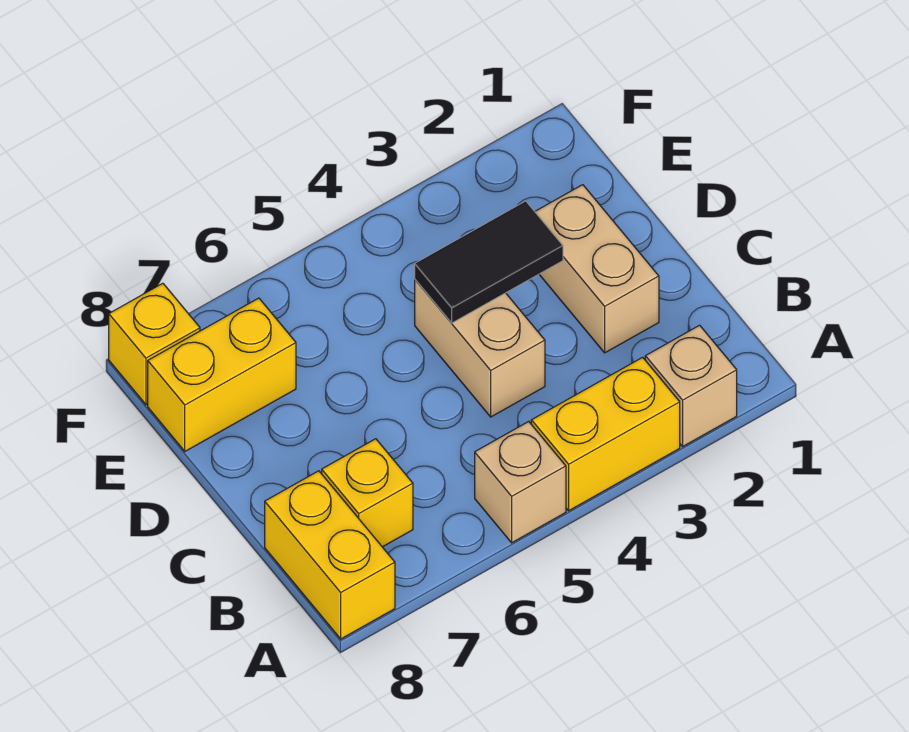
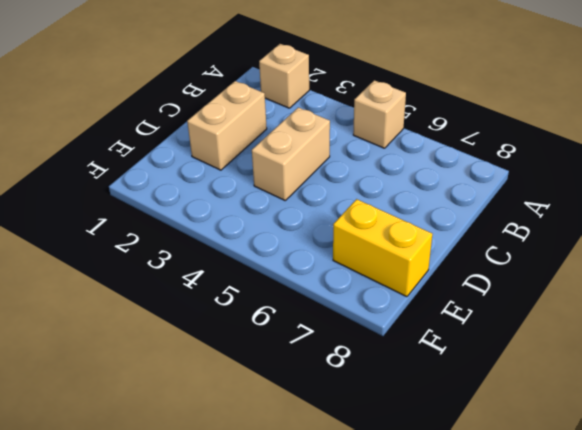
none -> yellow brick A3:A4 level 1
none -> yellow brick A8:B8 level 1

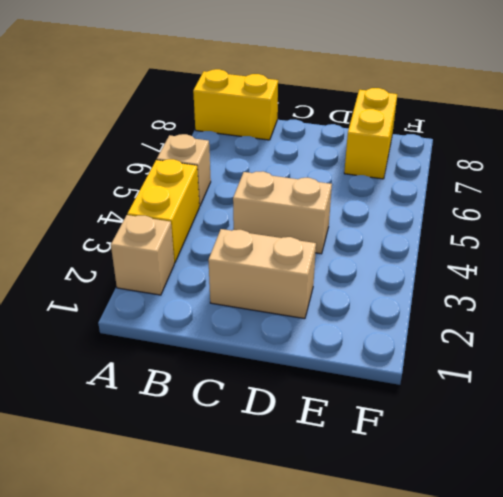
none -> yellow brick B7 level 1
none -> yellow brick F8 level 1

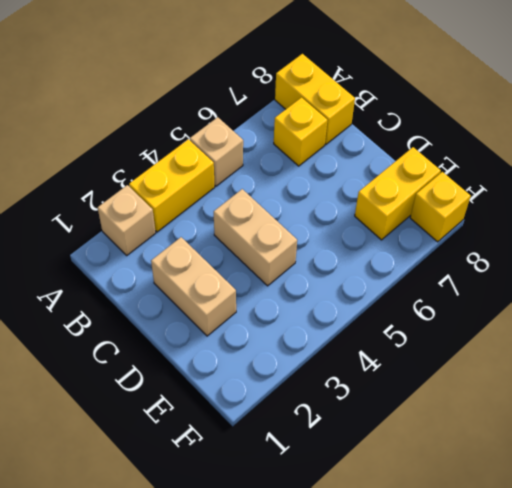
none -> black tile D3:D4 level 2

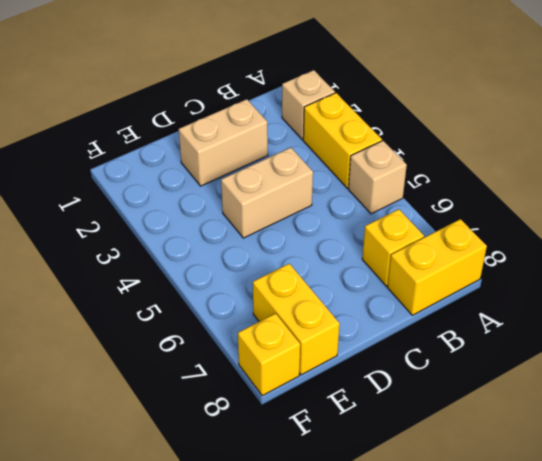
none -> black tile D3:D4 level 2

